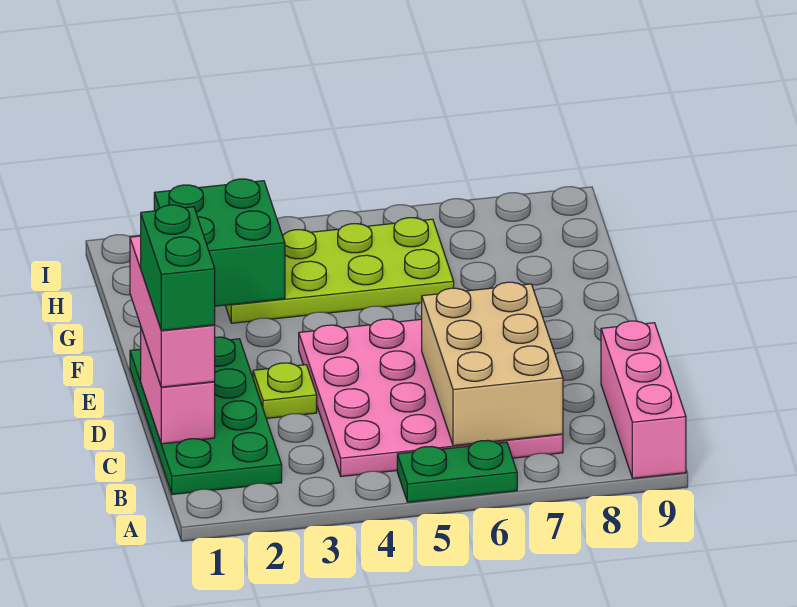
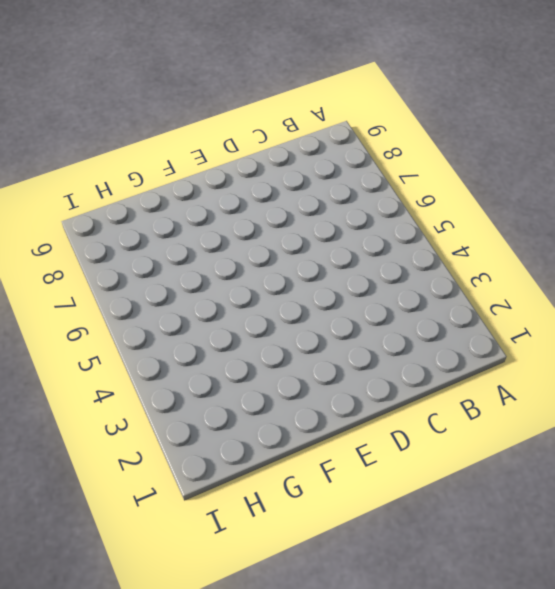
none -> green plate A5:A6 level 1
none -> pink brick A9:C9 level 1

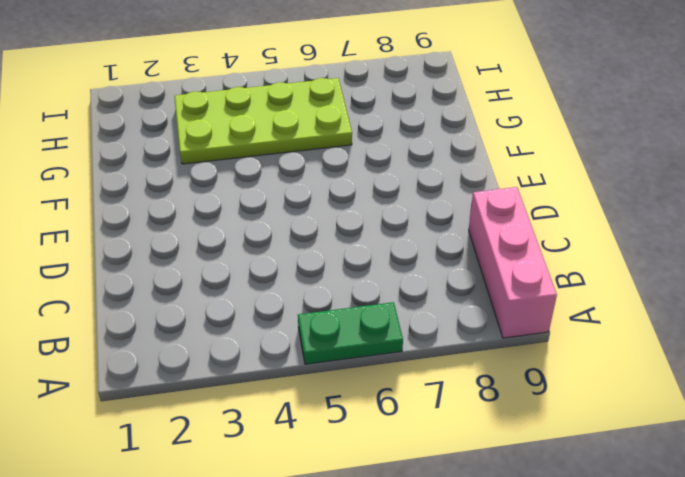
none -> green plate B1:E2 level 1
none -> pink plate B4:E7 level 1

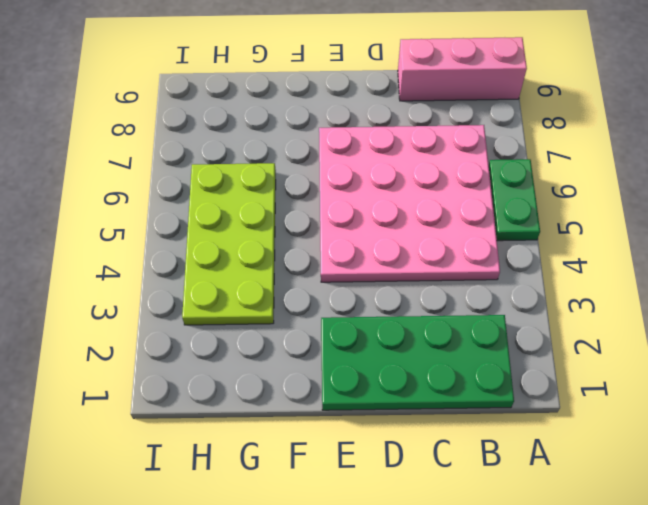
none -> lime plate D3 level 1
none -> tan brick B6:D7 level 2

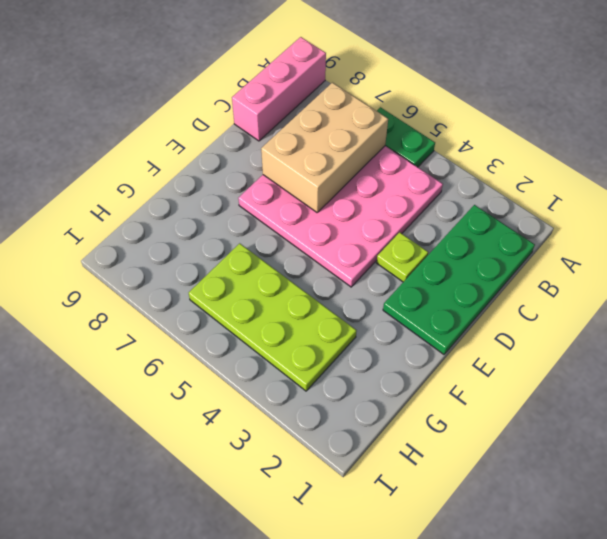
none -> pink brick C1:D1 level 2
none -> green brick G2:H3 level 2

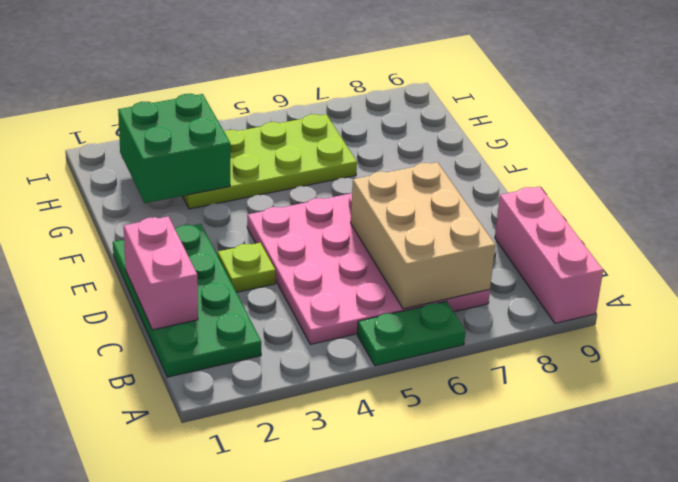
none -> pink brick C1:E1 level 3
none -> green brick C1:D1 level 4

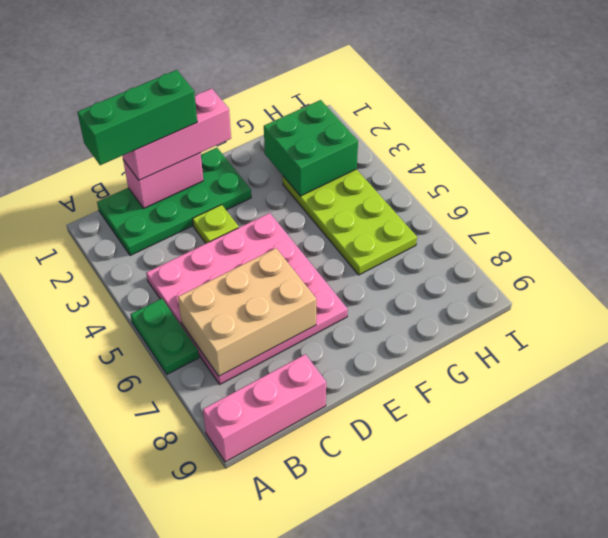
green brick B1:D1 level 4 -> green brick C1:D1 level 4

